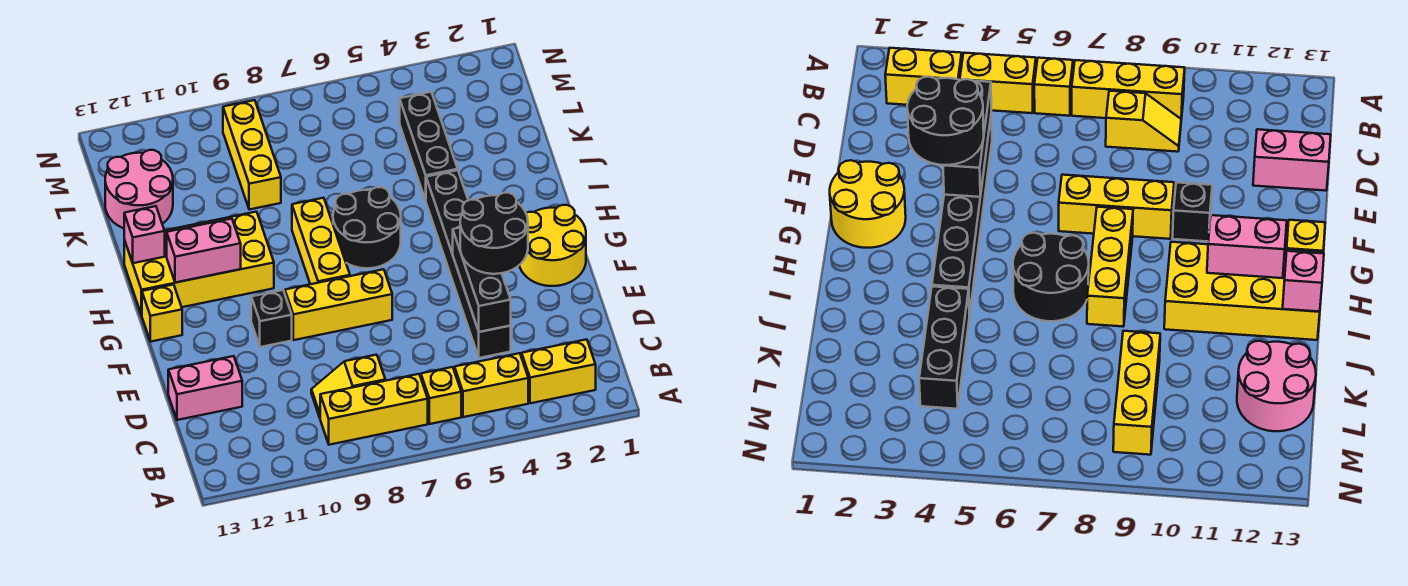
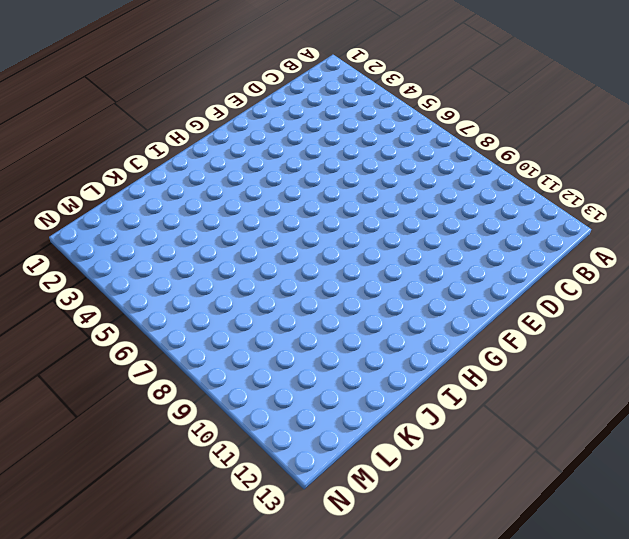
none -> yellow brick B2:B3 level 1
none -> yellow brick B4:B5 level 1
none -> yellow brick B6 level 1

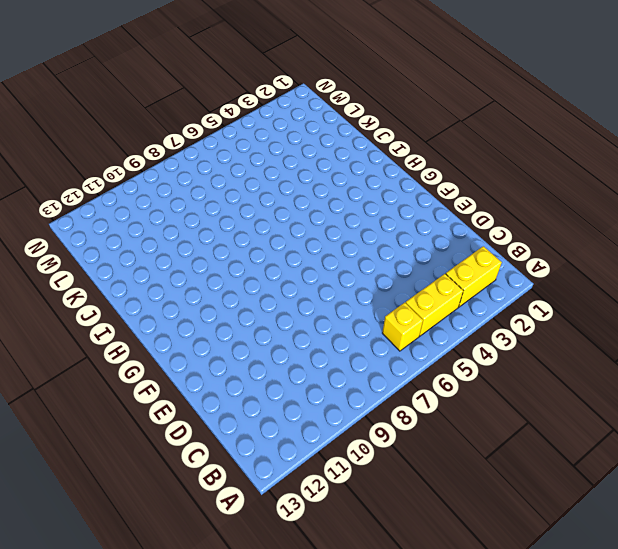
none -> yellow brick B7:B9 level 1
none -> yellow slope C8:C9 level 1 top 8
none -> black brick D4:I4 level 1

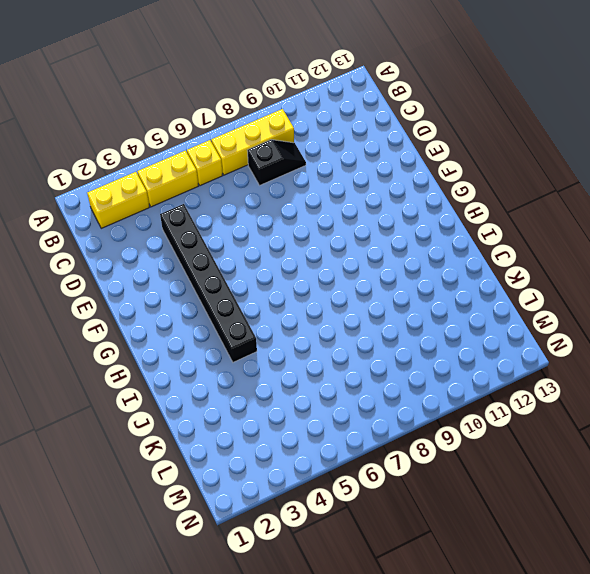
black slope C8:C9 level 1 top 8 -> yellow slope C8:C9 level 1 top 8
none -> pink brick D12:D13 level 1
none -> yellow round brick F1:G2 level 1
none -> yellow brick F7:F9 level 1

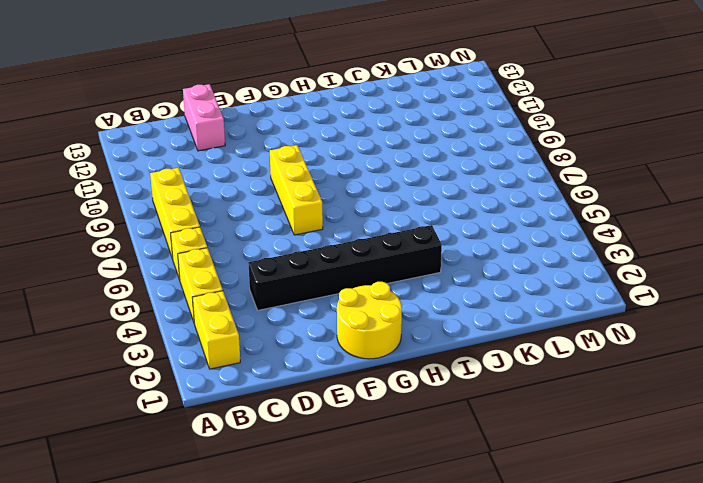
none -> yellow slope C8:C9 level 1 top 8
none -> black brick F10 level 1
none -> yellow brick G8:I8 level 1

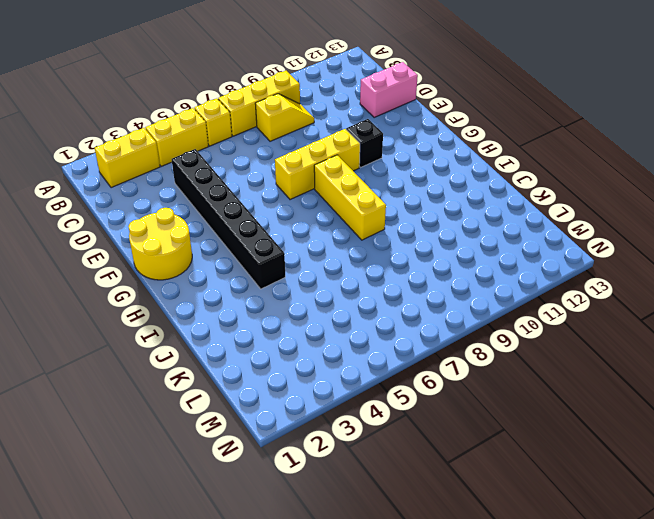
none -> yellow brick G13 level 1
none -> black round brick H6:I7 level 1
none -> yellow brick H10:I13 level 1

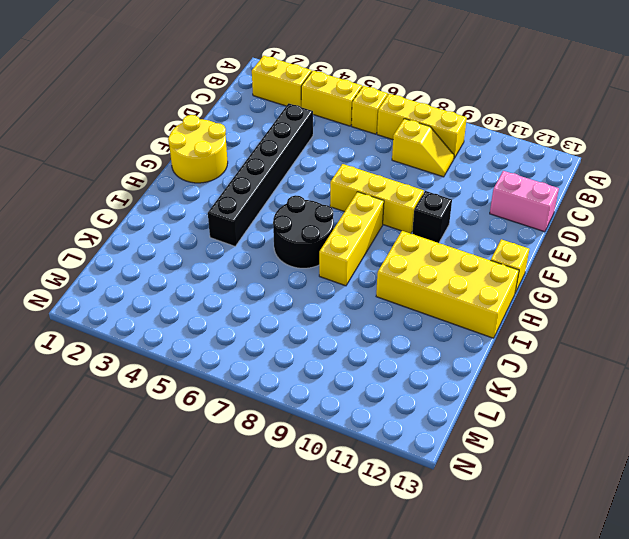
none -> black brick J4:L4 level 1
none -> yellow brick K9:M9 level 1
none -> pink round brick K12:L13 level 1

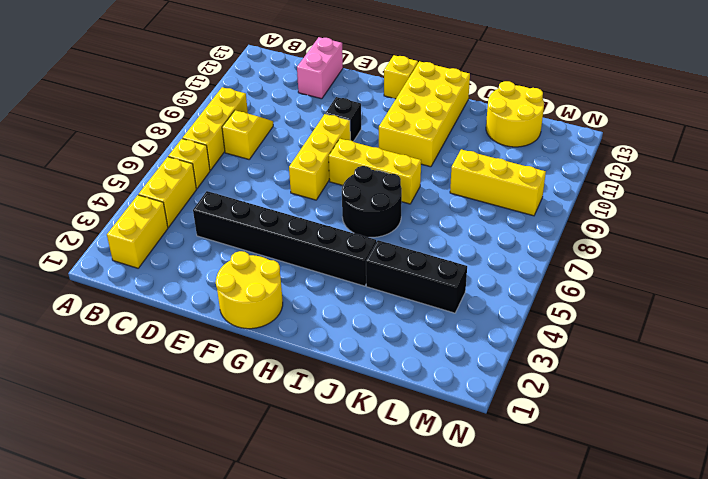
yellow round brick K12:L13 level 1 -> pink round brick K12:L13 level 1
none -> black brick D4:F4 level 2
none -> pink brick H11:H12 level 2
none -> pink brick I13 level 2

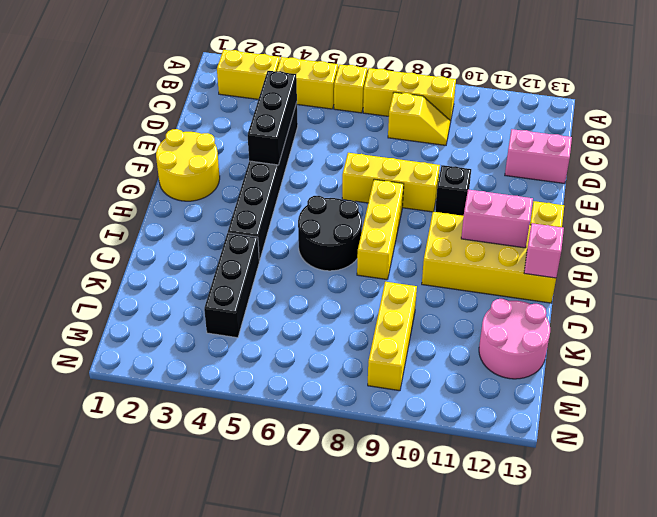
none -> black round brick E3:F4 level 3

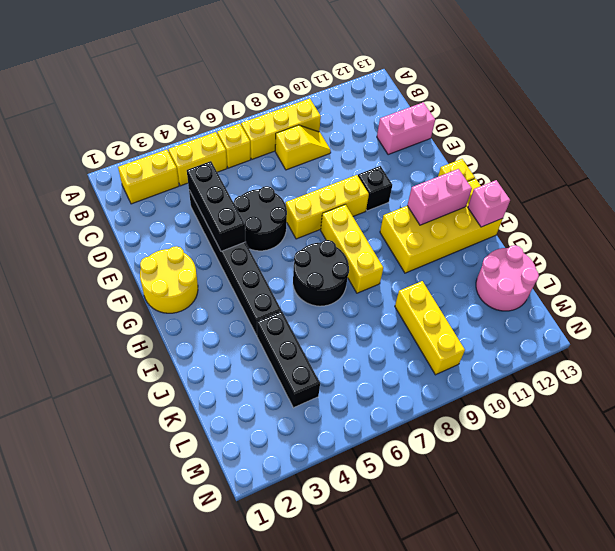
black round brick E5:F6 level 1 -> black round brick E3:F4 level 3

